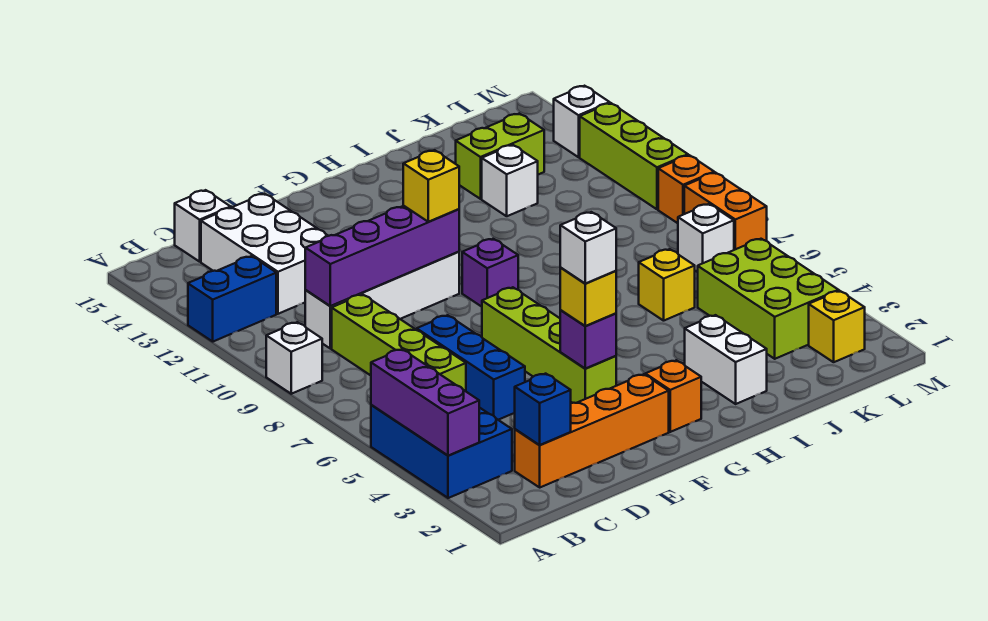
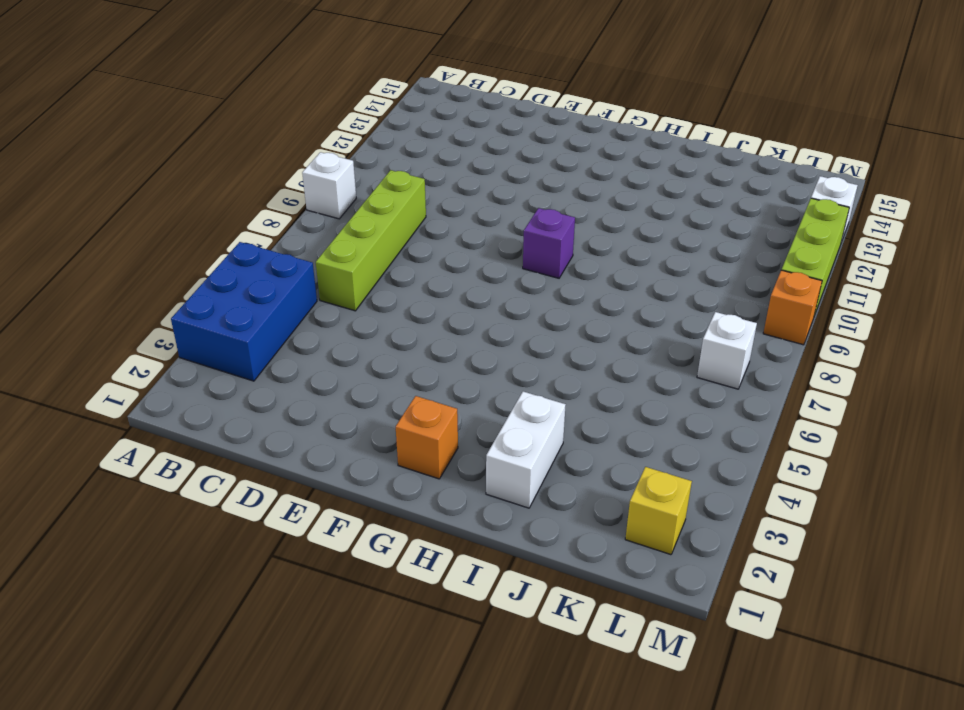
none -> blue brick A12:B12 level 1
none -> orange brick C2:F2 level 1
none -> white brick C10:F10 level 1
none -> white brick C12:D14 level 1

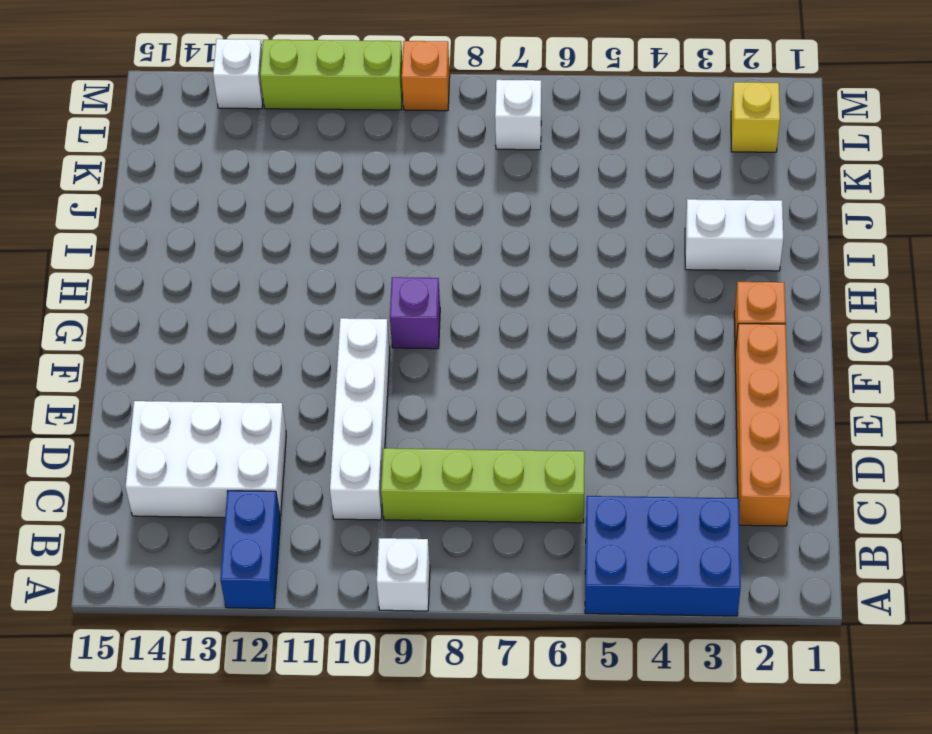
none -> white brick C15 level 1
none -> blue brick D5:D7 level 1
none -> lime brick F4:F7 level 1
none -> yellow brick J6 level 1

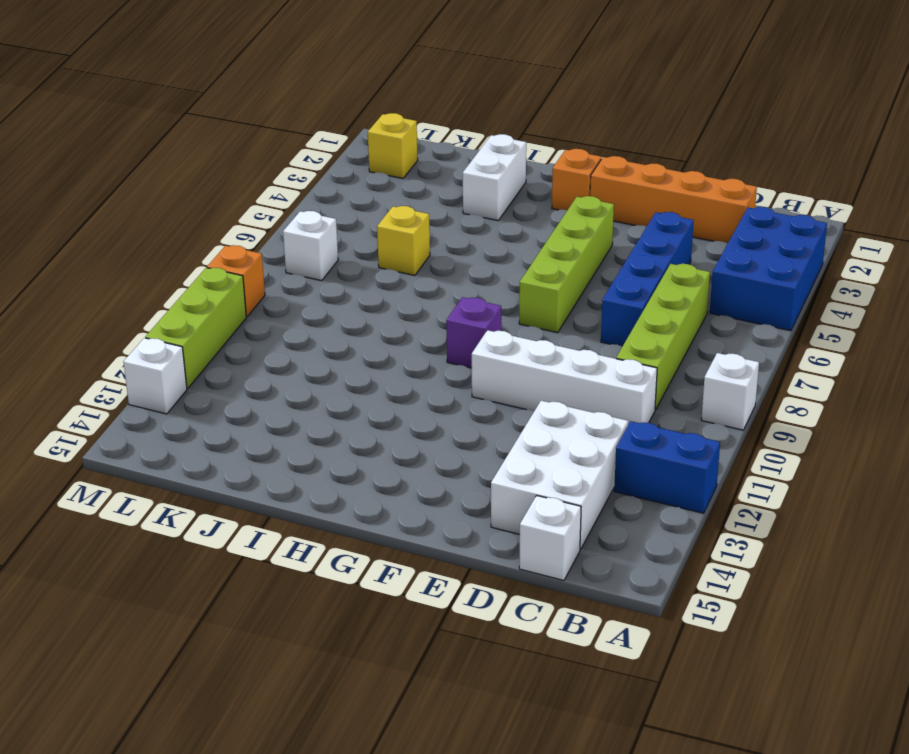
blue brick D4:D7 level 1 -> blue brick D5:D7 level 1
none -> white brick J12 level 1
none -> lime brick J13:K13 level 1
none -> lime brick K3:L5 level 1
none -> orange brick M7:M8 level 1

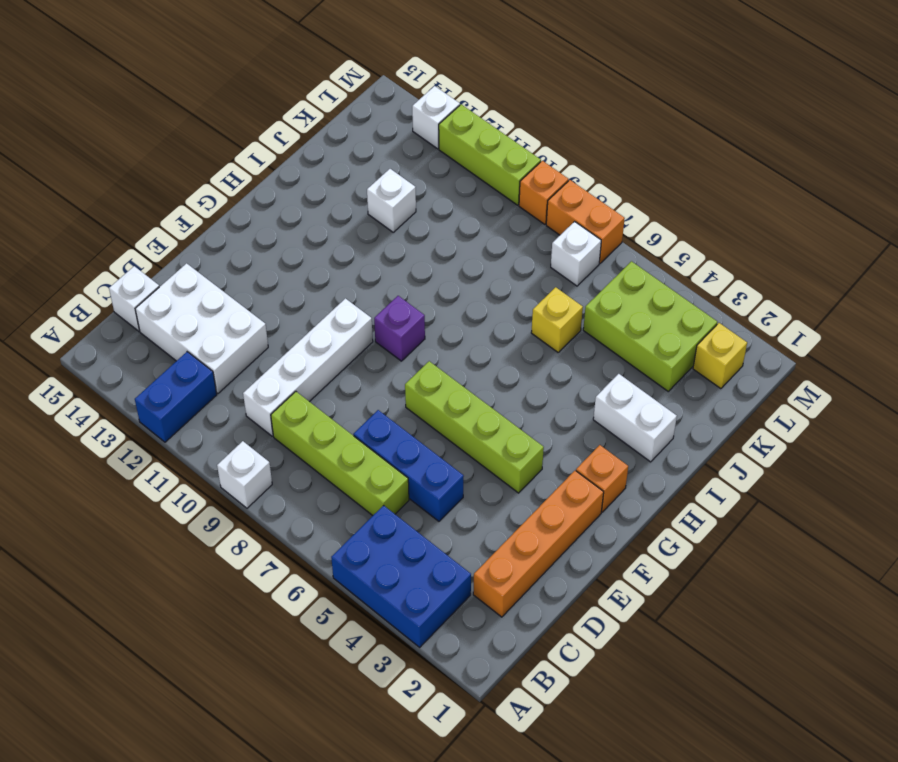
none -> lime brick J13:K13 level 1
none -> purple brick A3:A5 level 2
none -> blue brick C2 level 2
none -> purple brick C10:F10 level 2

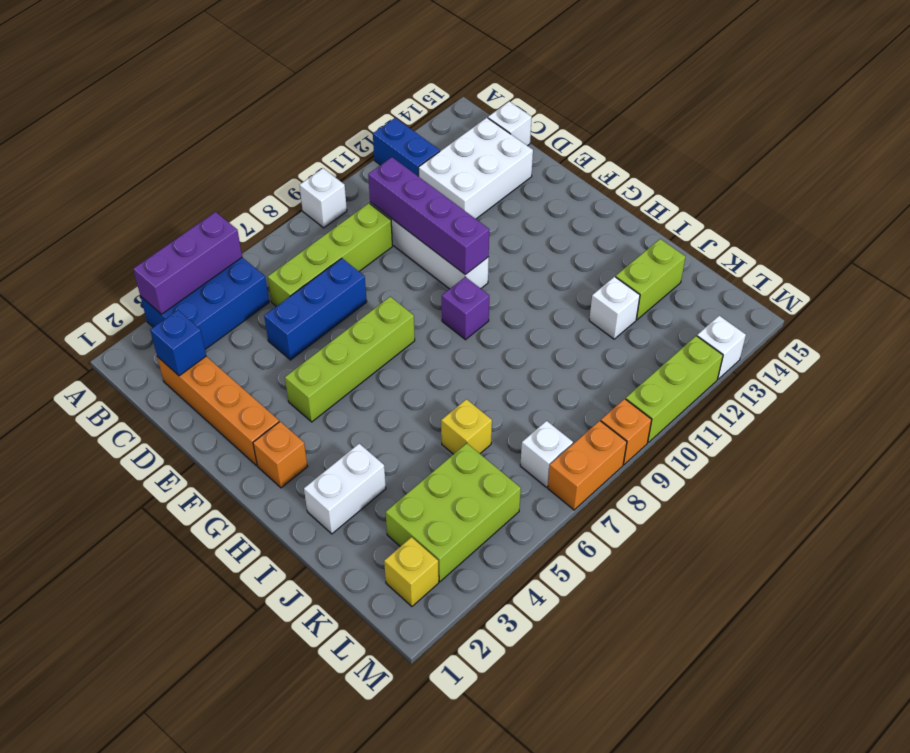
lime brick J13:J14 level 1 -> lime brick J13:K13 level 1
none -> purple brick F4 level 2
none -> yellow brick F4 level 3
none -> yellow brick F10 level 3
none -> white brick F4 level 4

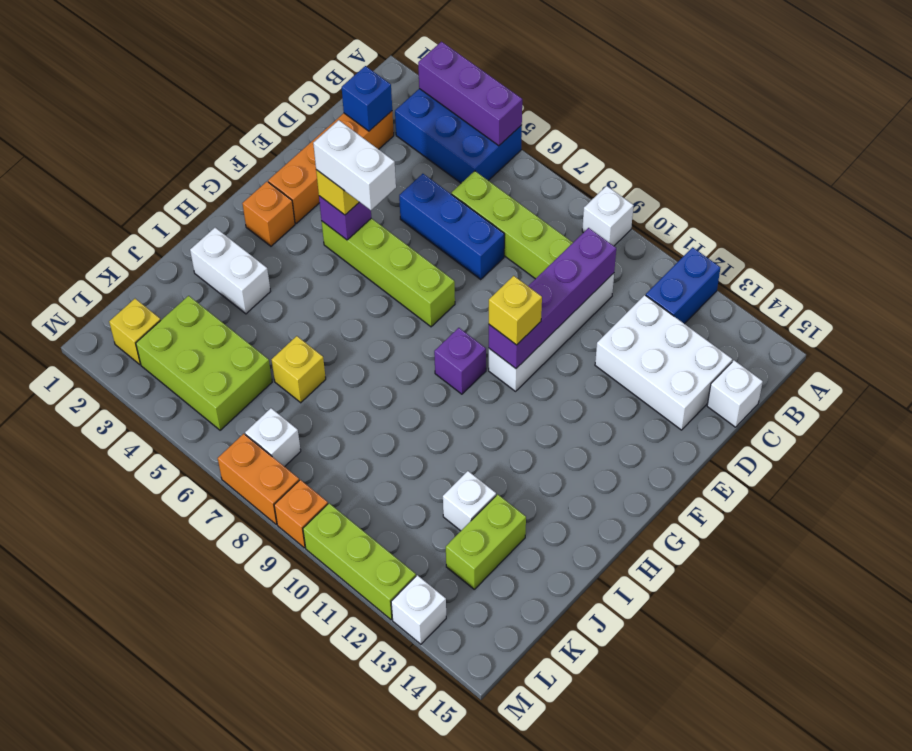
white brick F4:F5 level 4 -> white brick F4 level 4

